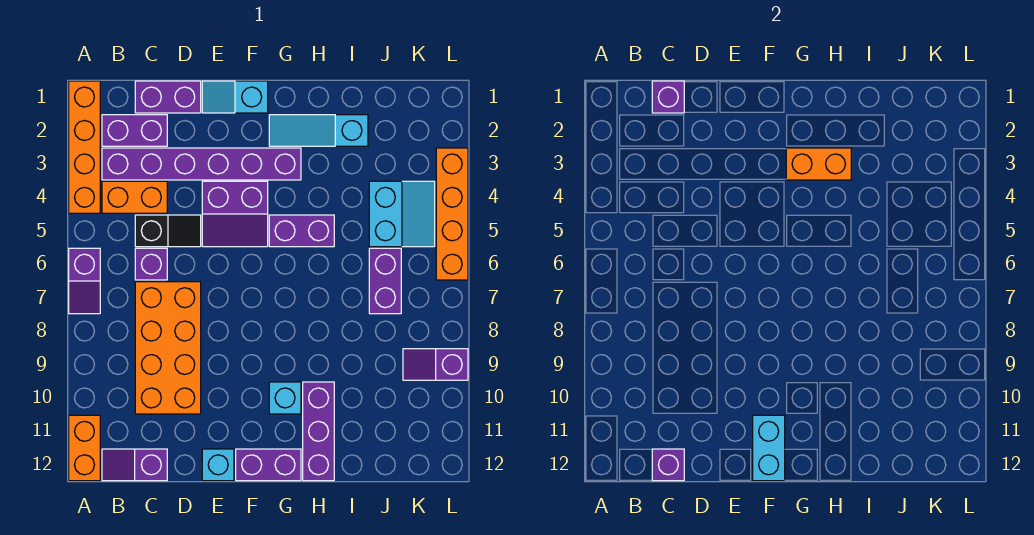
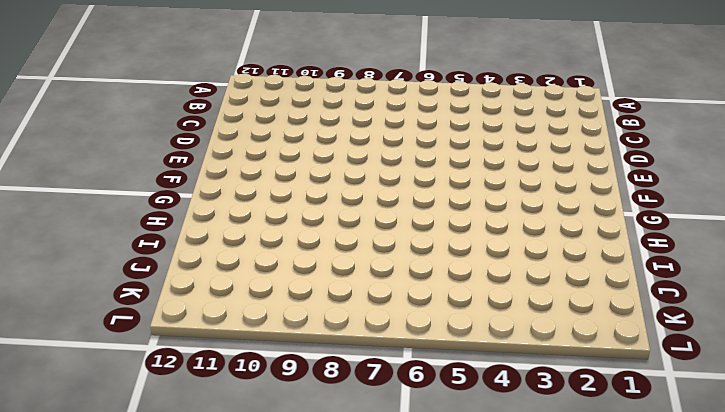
none -> orange brick A1:A4 level 1
none -> purple slope A6:A7 level 1 top 6
none -> orange brick A11:A12 level 1

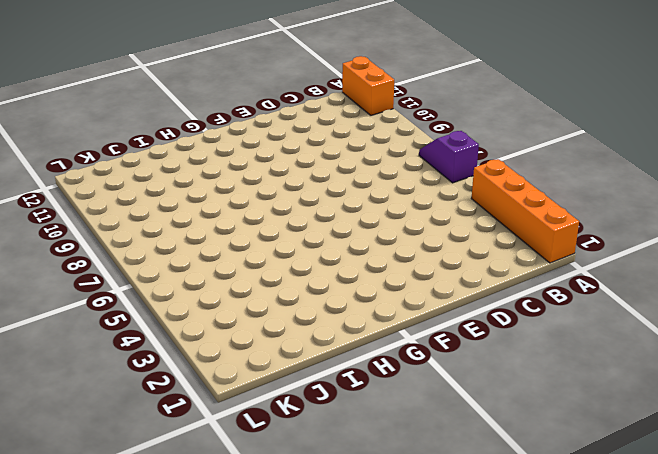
none -> purple brick B2:C2 level 1
none -> purple brick B3:G3 level 1
none -> orange brick B4:C4 level 1

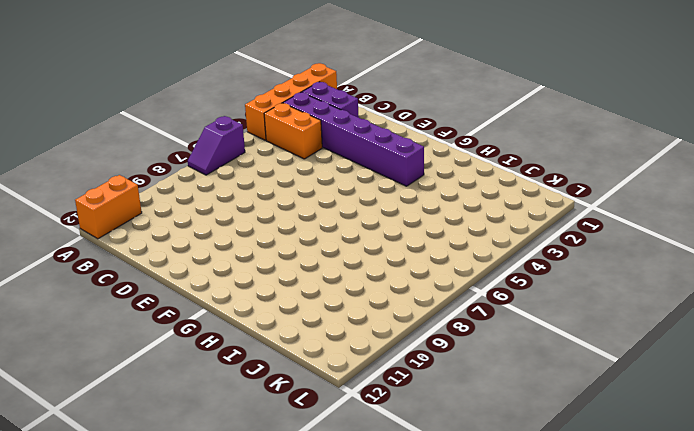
none -> purple slope B12:C12 level 1 top C
none -> purple brick C1:D1 level 1
none -> black slope C5:D5 level 1 top C

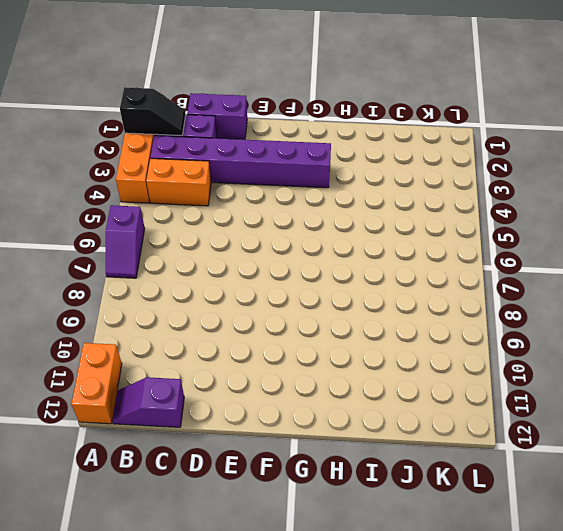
black slope A2:B2 level 2 top A -> black slope C5:D5 level 1 top C
none -> purple brick C6 level 1
none -> orange brick C7:D10 level 1
none -> cyan slope E1:F1 level 1 top F

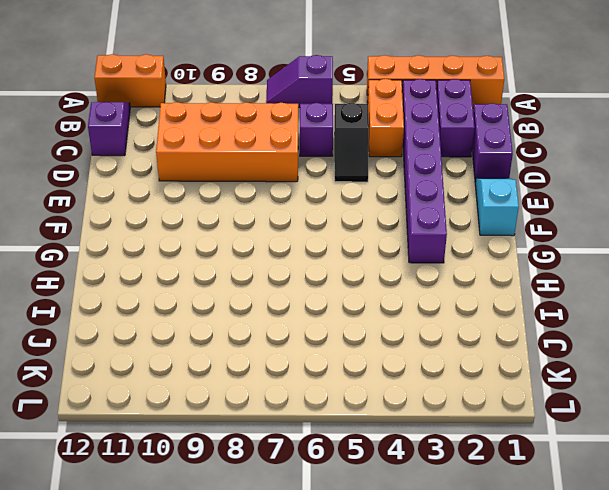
none -> purple slope E4:F5 level 1 top 4
none -> cyan brick E12 level 1
none -> purple brick F12:G12 level 1

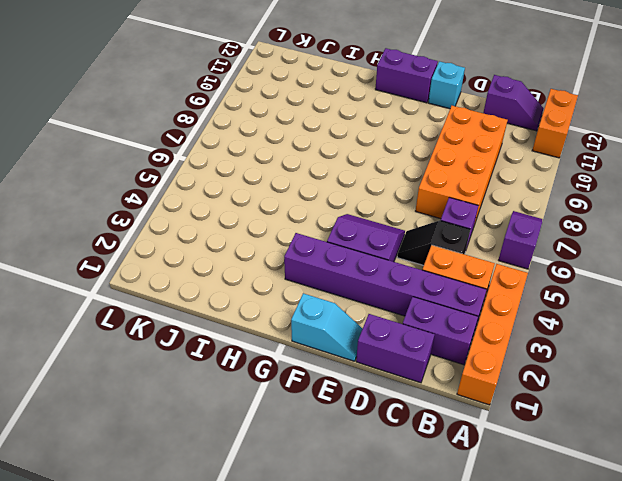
none -> cyan slope G2:I2 level 1 top I
none -> purple brick G5:H5 level 1
none -> cyan brick G10 level 1

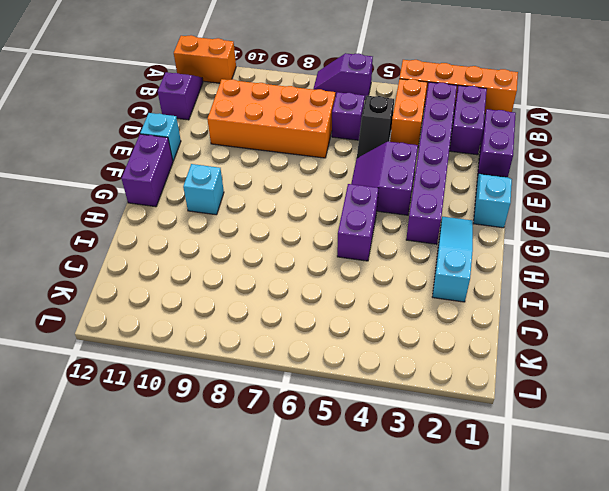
none -> purple brick H10:H12 level 1
none -> cyan slope J4:K5 level 1 top J
none -> purple brick J6:J7 level 1

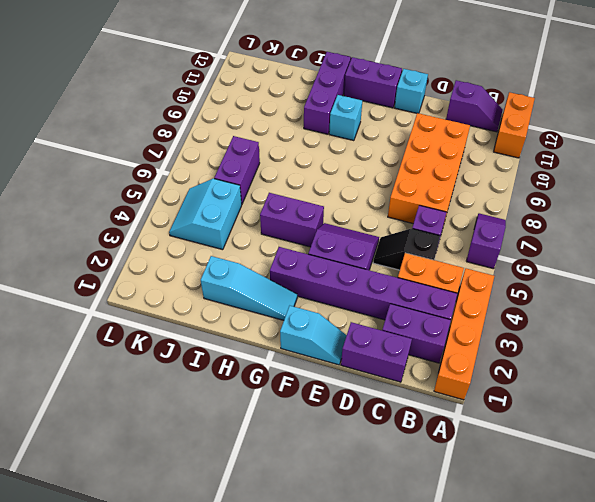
none -> purple slope K9:L9 level 1 top L
none -> orange brick L3:L6 level 1
none -> purple brick C1 level 2

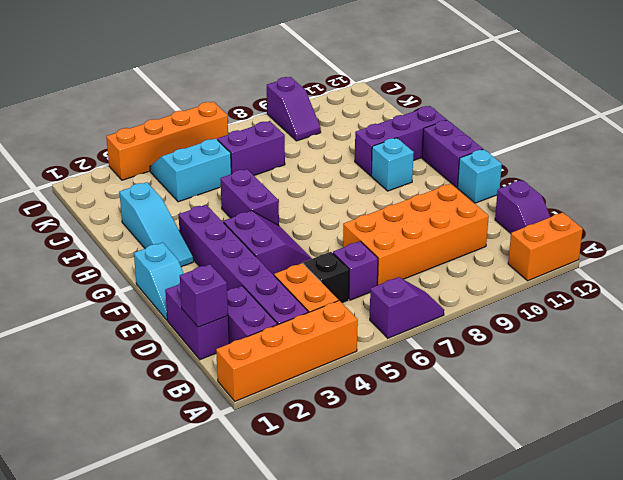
none -> purple brick C12 level 2
none -> cyan brick F11:F12 level 2
none -> orange brick G3:H3 level 2

